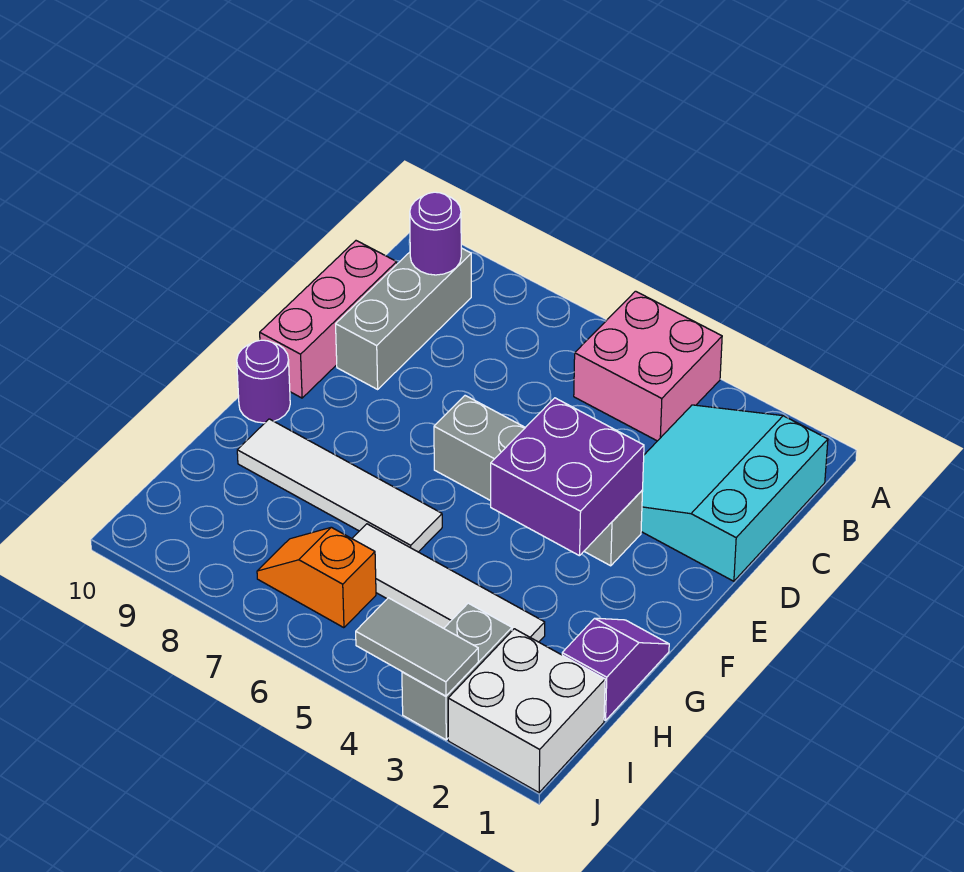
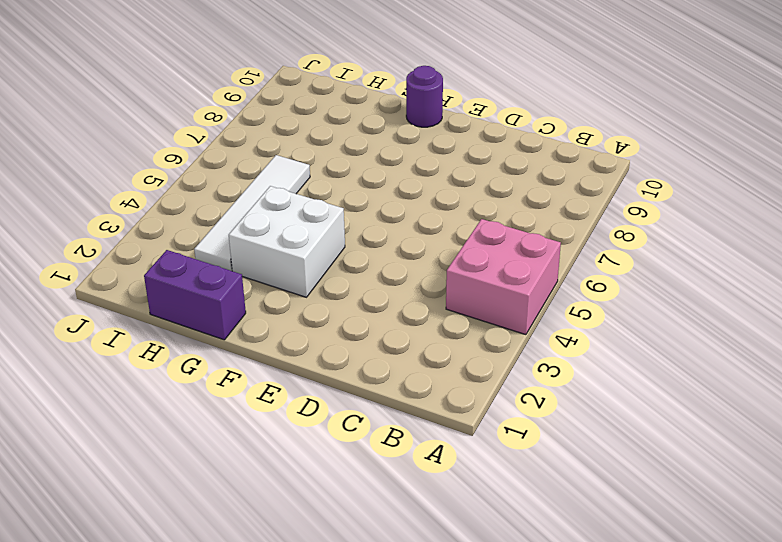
white brick F3:G4 level 1 -> white brick I1:J2 level 1
purple brick G1:H1 level 1 -> purple slope G1:H1 level 1 top H
none -> cyan slope B1:D3 level 1 top 1
none -> grey brick B9:D9 level 1
none -> pink brick C10:E10 level 1

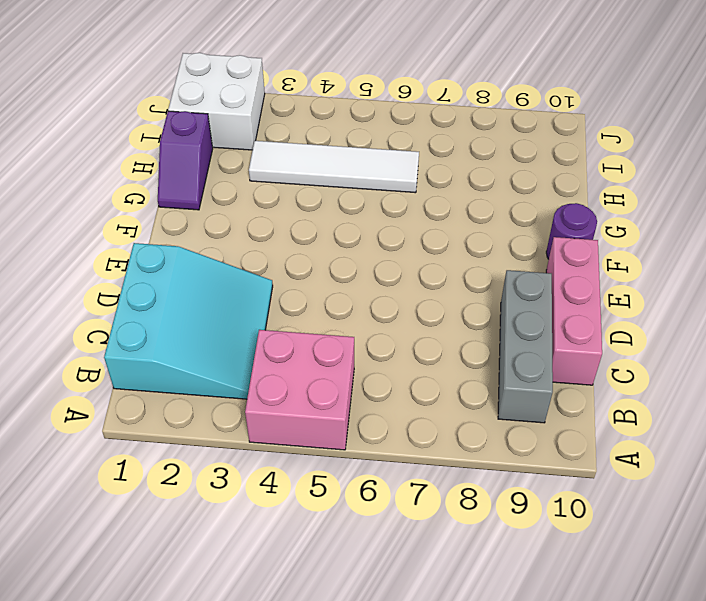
none -> grey brick E3:E6 level 1
none -> white tile G6:G9 level 1
none -> grey brick I3:J3 level 1

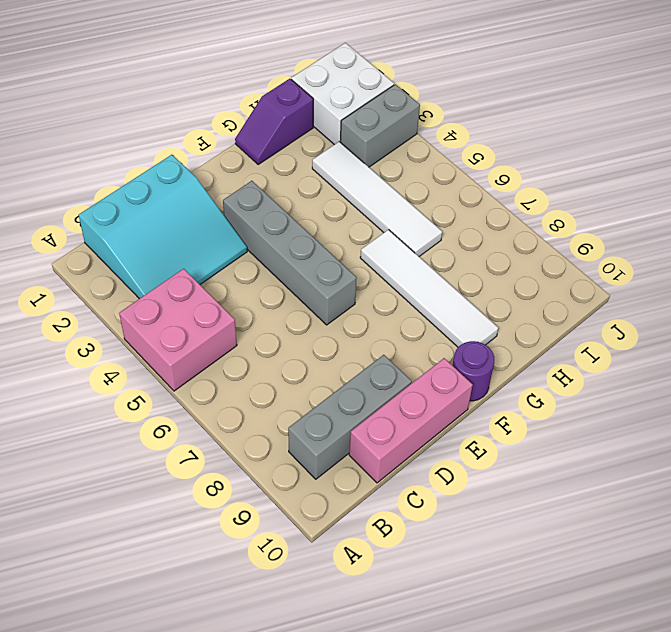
none -> orange slope I6:I7 level 1 top 6
none -> purple round brick B9 level 2
none -> purple brick E3:F4 level 2

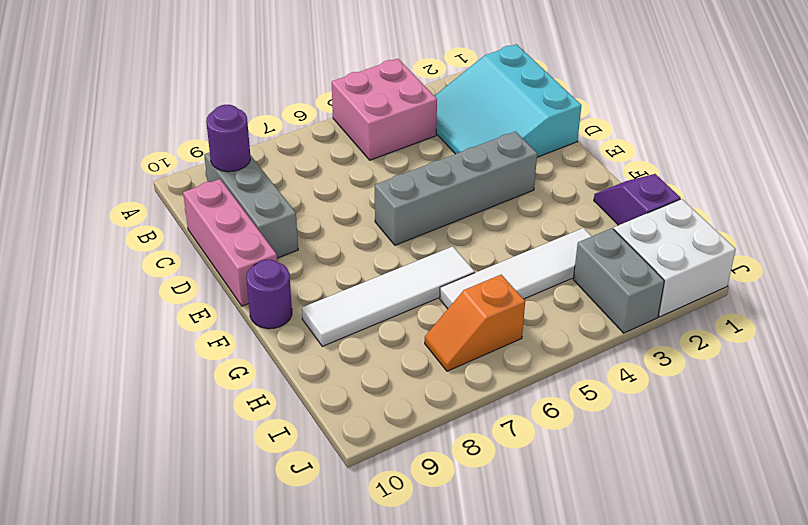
none -> purple brick E3:F4 level 2
none -> grey tile J3:J4 level 2

